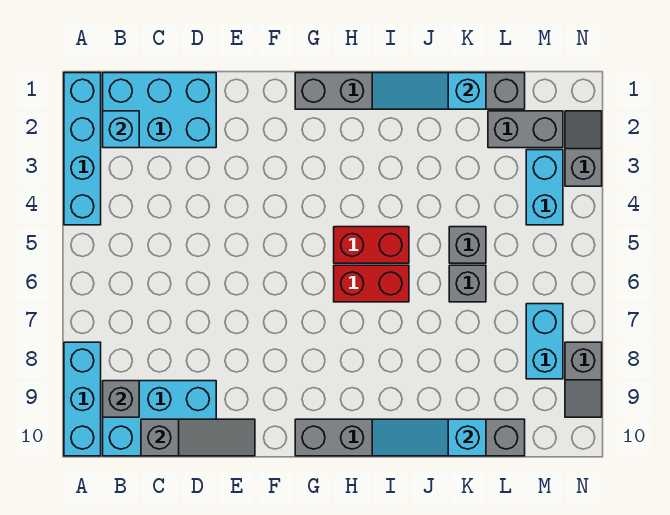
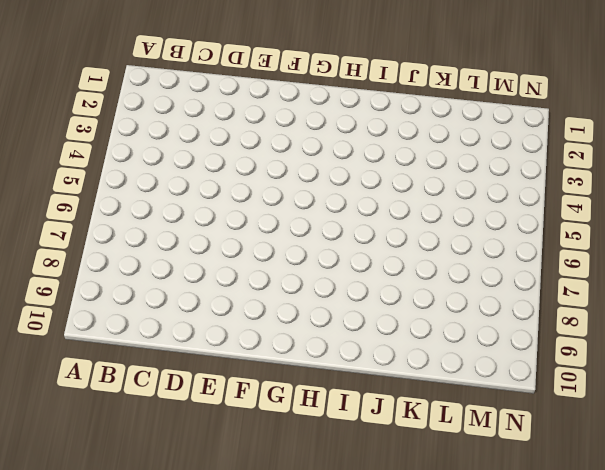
none -> cyan brick A1:A4 level 1
none -> cyan brick A8:A10 level 1
none -> cyan brick B1:D2 level 1

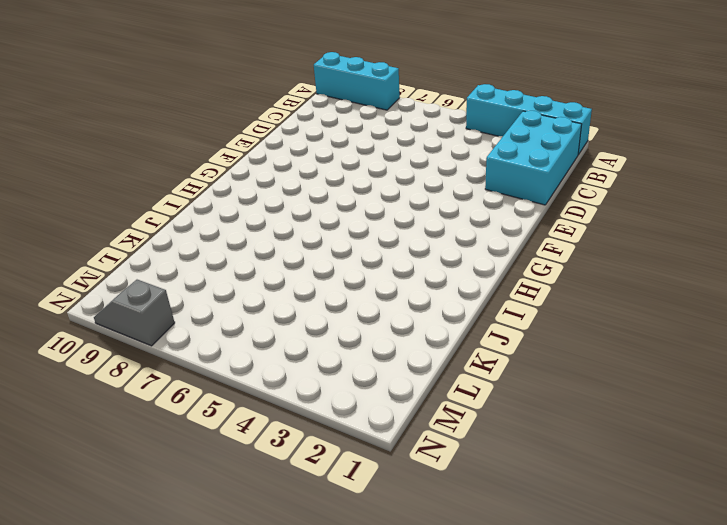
none -> cyan brick B9:D10 level 1
none -> grey brick G1:L1 level 1
none -> grey brick G10:L10 level 1

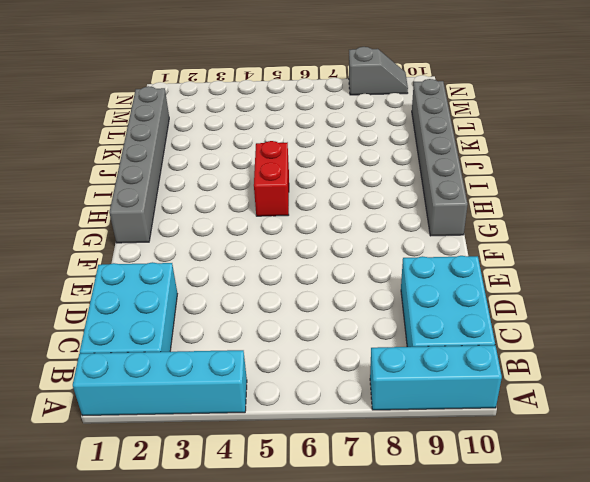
none -> red brick H6:I6 level 1
none -> grey brick K5 level 1
none -> grey brick K6 level 1

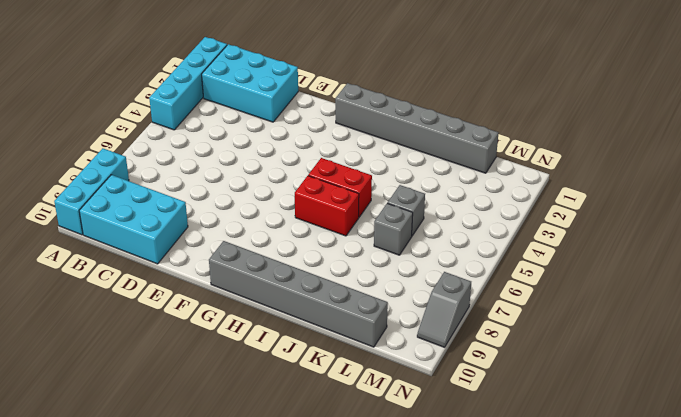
none -> grey brick L2:M2 level 1
none -> cyan brick M3:M4 level 1
none -> cyan brick M7:M8 level 1

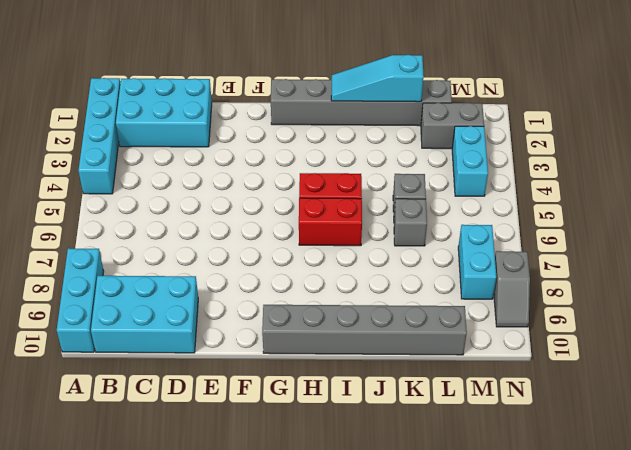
none -> grey slope N2:N3 level 1 top 3
none -> cyan brick B2 level 2
none -> grey brick B9 level 2

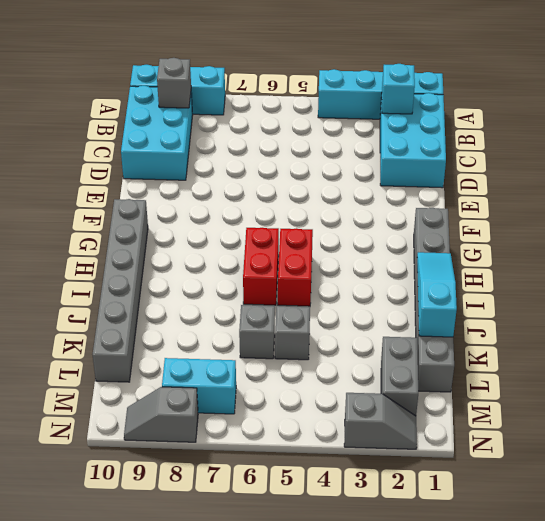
none -> cyan brick M3:M4 level 1
none -> grey slope C10:E10 level 2 top C
none -> cyan slope I10:K10 level 2 top K

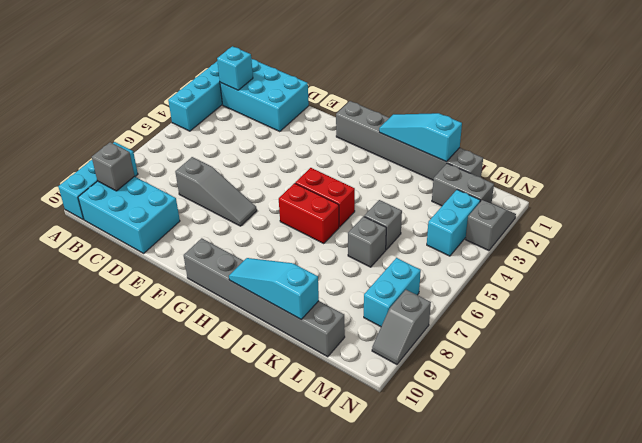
grey slope D7:F7 level 1 top D -> grey slope C10:E10 level 2 top C

